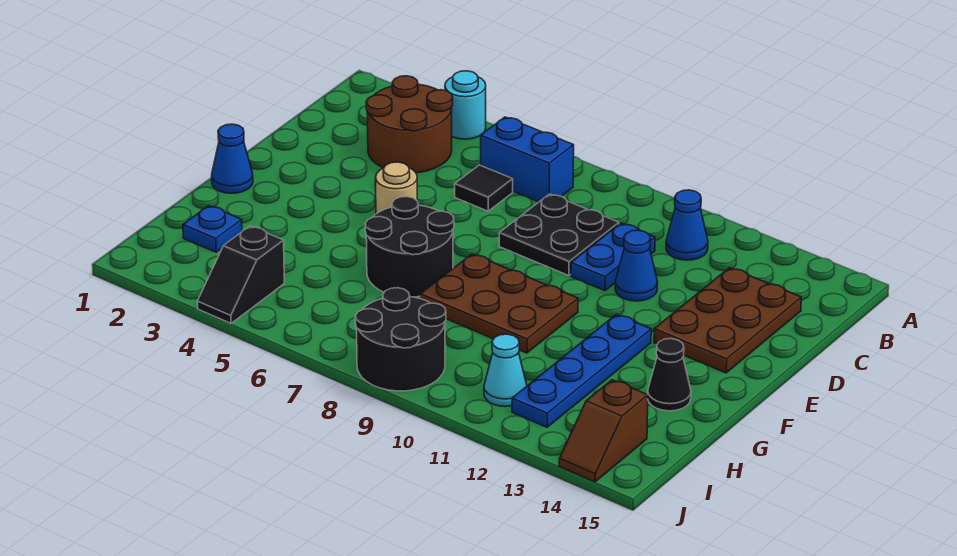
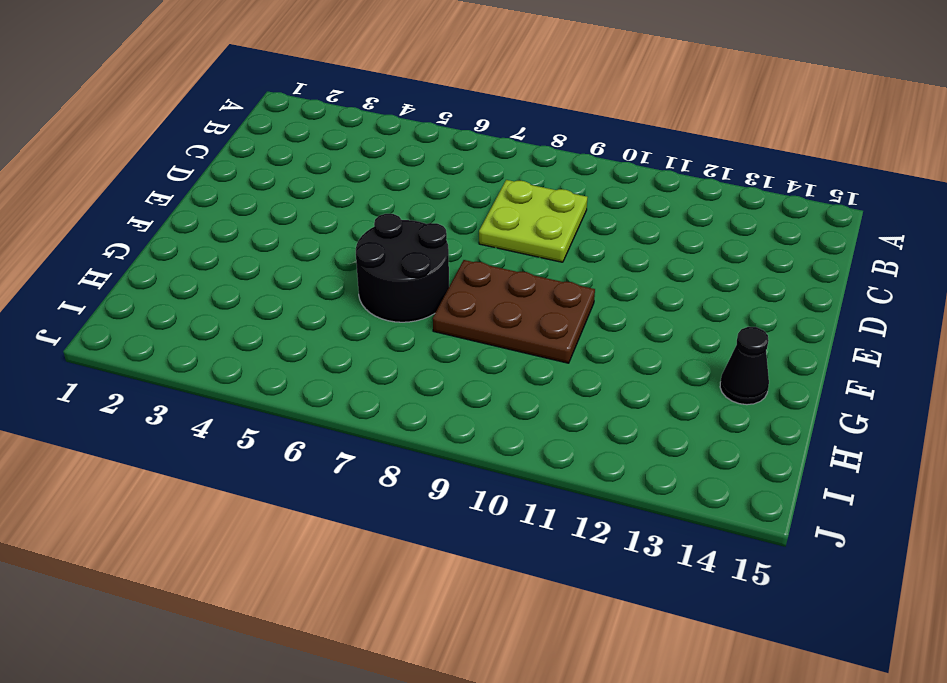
lime plate C8:D9 level 1 -> black plate C8:D9 level 1
none -> cyan round brick A4 level 1
none -> brown round brick B3:C4 level 1
none -> blue brick B6:B7 level 1

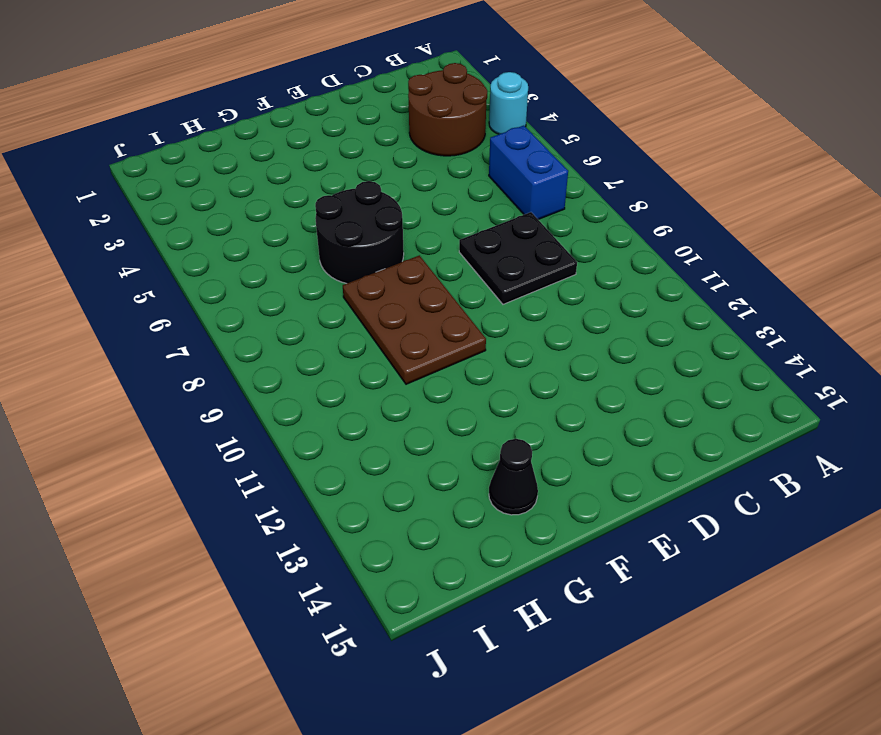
none -> blue cone B11 level 1
none -> black tile C6 level 1
none -> blue plate C10:D10 level 1

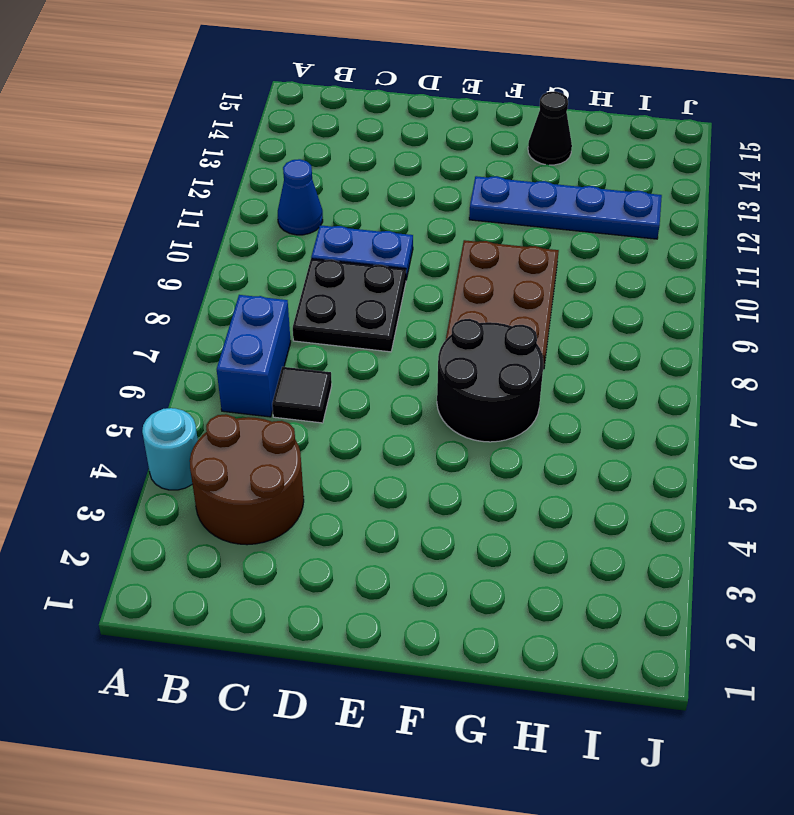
none -> brown plate C13:E14 level 1
none -> blue cone D11 level 1
none -> tan round brick E5 level 1

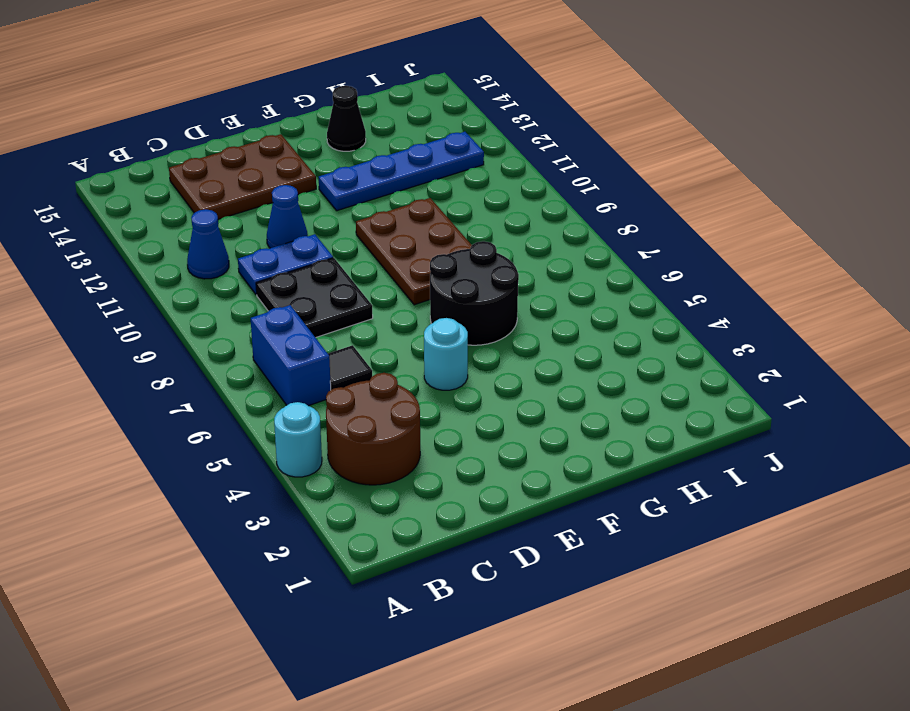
cyan round brick E5 level 1 -> tan round brick E5 level 1
none -> blue cone F1 level 1
none -> blue plate H2 level 1
none -> black slope I4:J4 level 1 top I

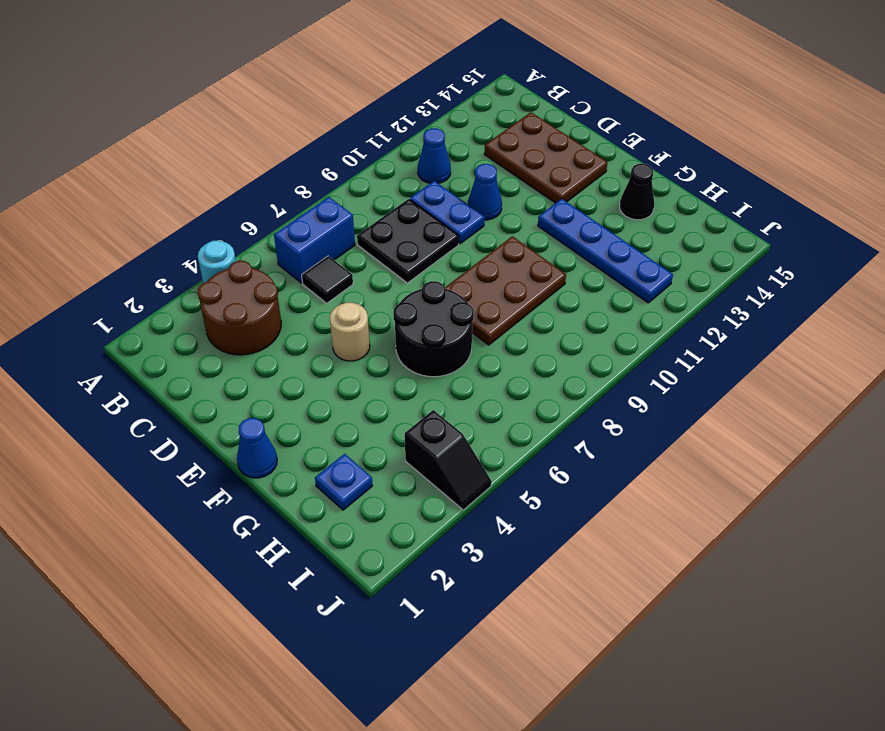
none -> black round brick I8:J9 level 1
none -> cyan cone I11 level 1
none -> brown slope I14:J14 level 1 top I

